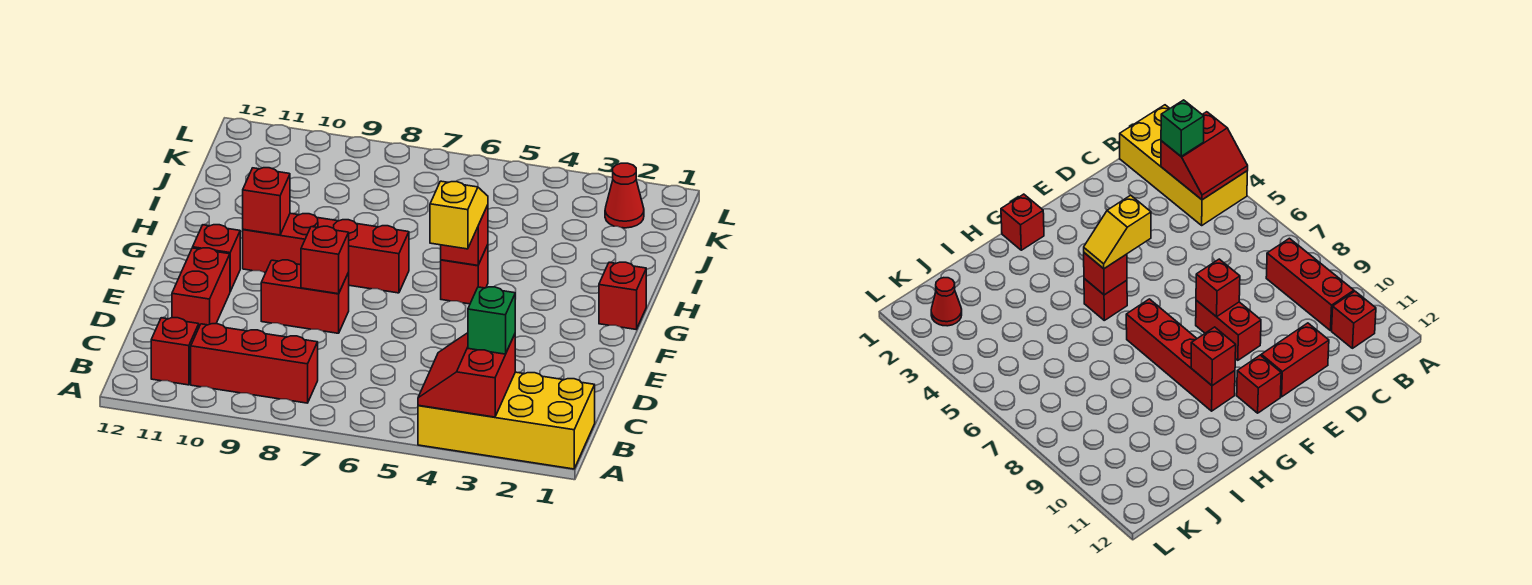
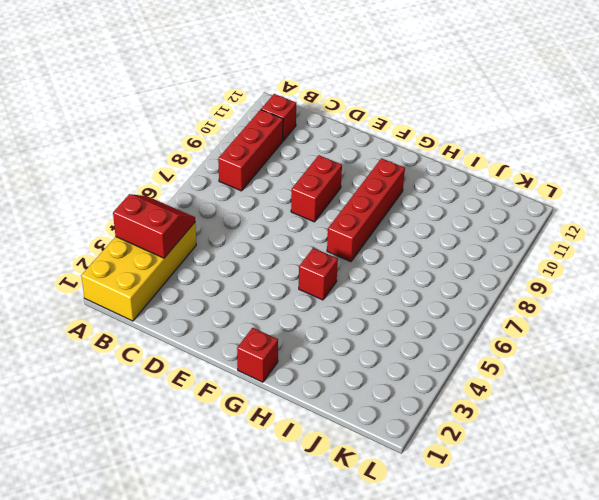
none -> red brick D11:E11 level 1
none -> red brick F11 level 1
none -> red cone K2 level 1

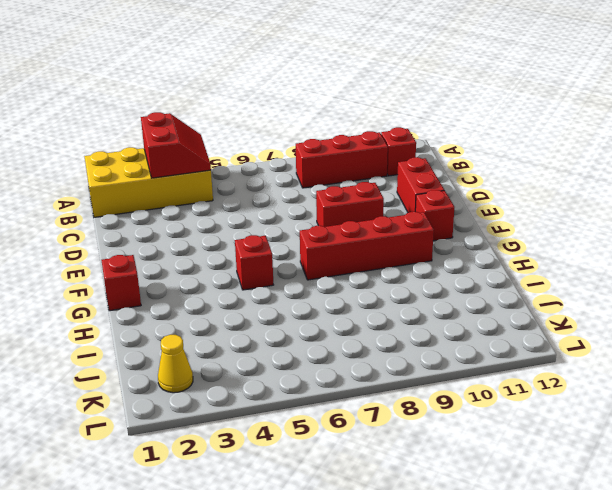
yellow cone K2 level 1 -> red cone K2 level 1
none -> red brick E8 level 2
none -> red brick G5 level 2
none -> red brick G10 level 2

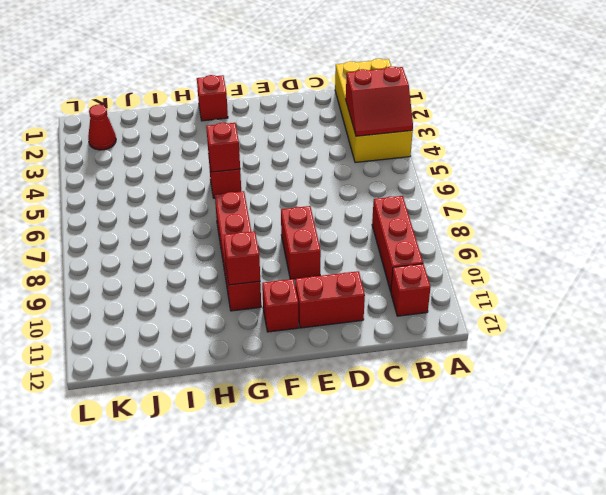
none -> red brick E8 level 2
none -> green brick B3 level 3
none -> yellow slope F5:G5 level 3 top F

